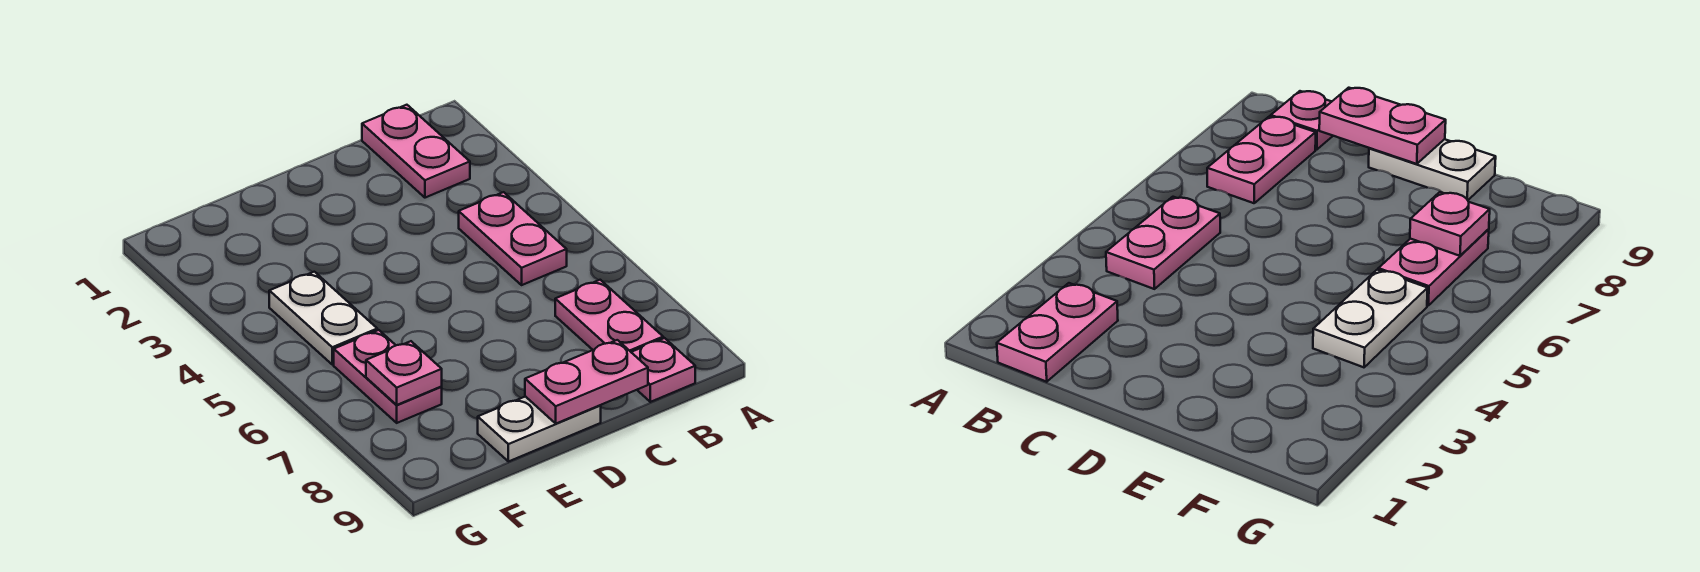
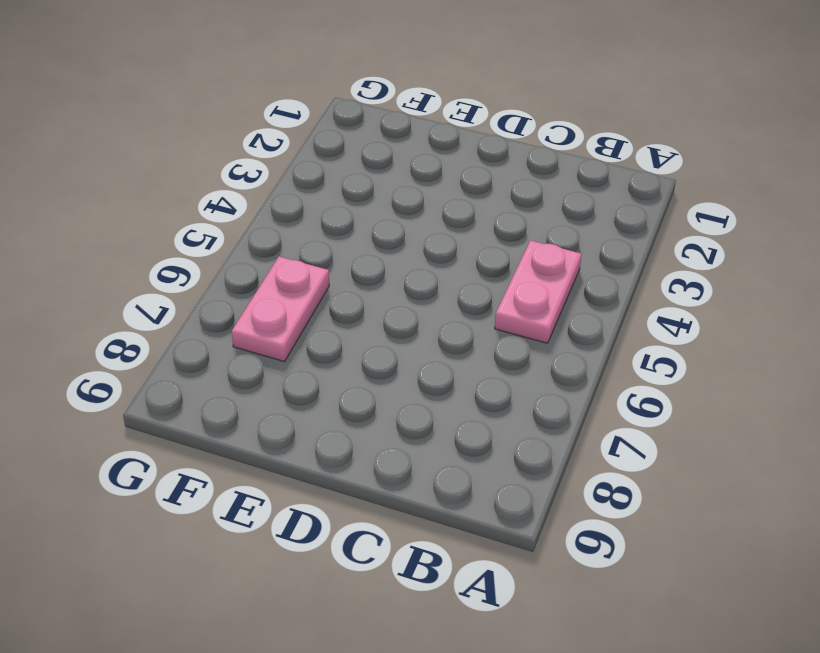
none -> pink plate B1:B2 level 1
none -> pink plate B7:B8 level 1

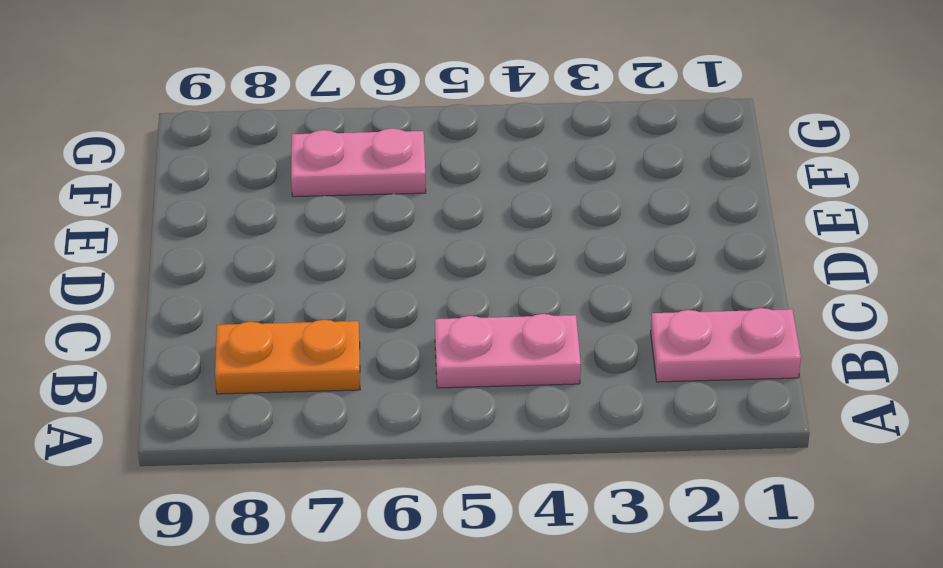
orange plate B7:B8 level 1 -> pink plate B7:B8 level 1
none -> pink plate B9 level 1
none -> white plate D9:E9 level 1

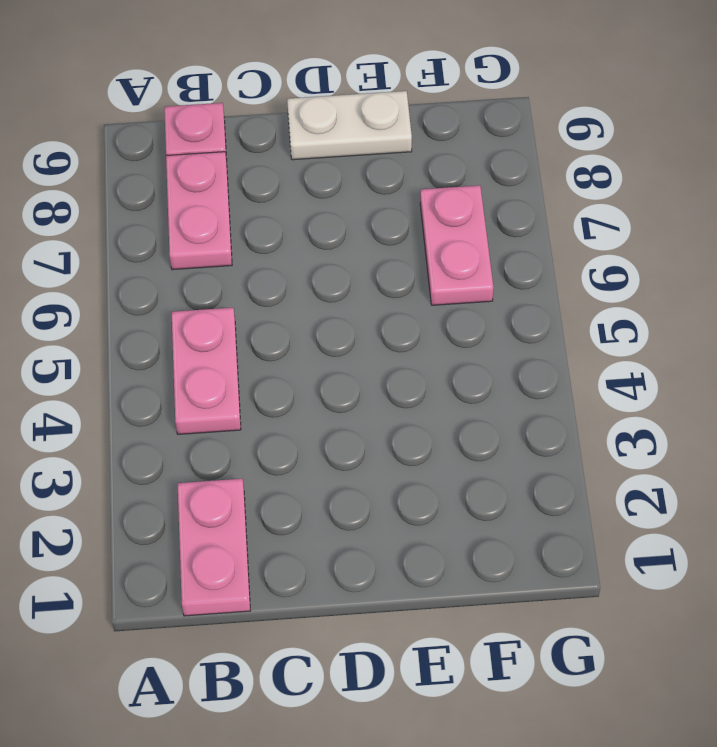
none -> white plate F4:F5 level 1
none -> pink plate C9:D9 level 2

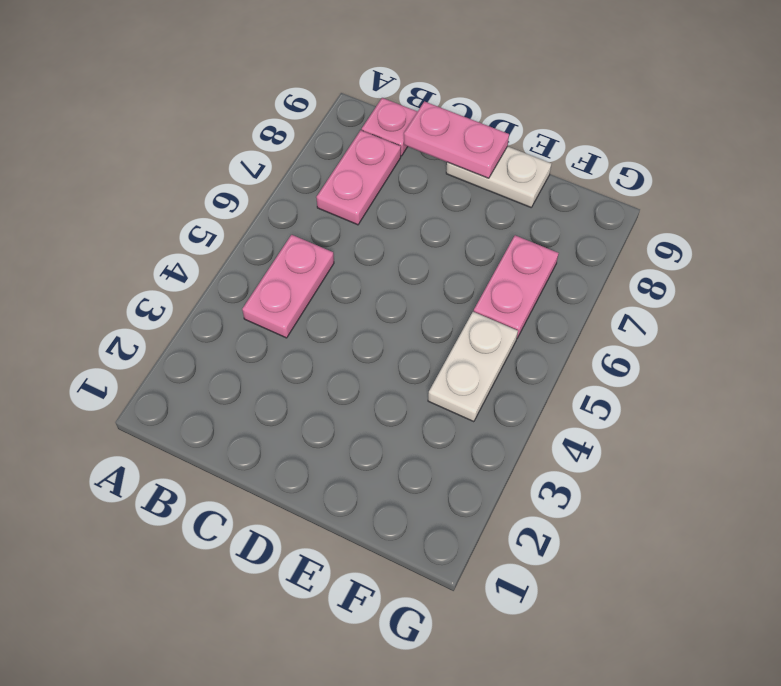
none -> pink plate B1:B2 level 1
none -> pink plate F7 level 2

